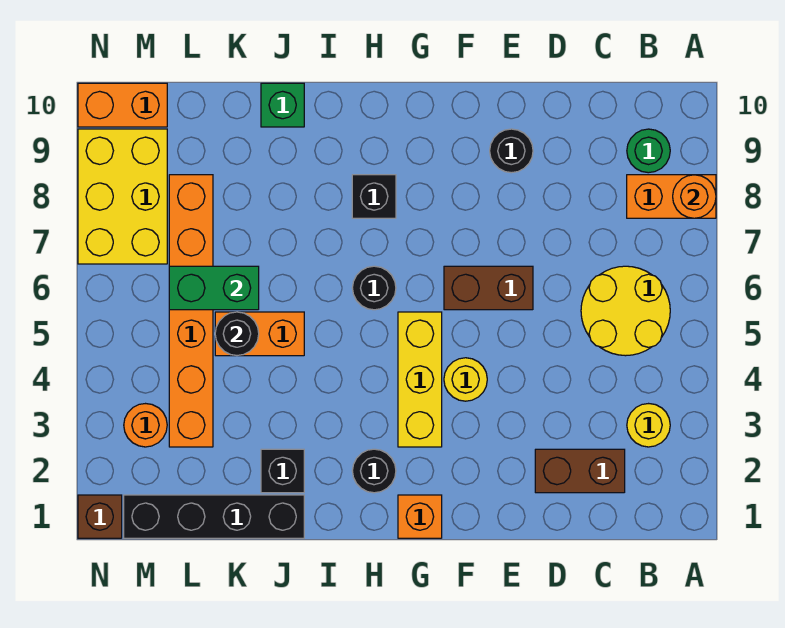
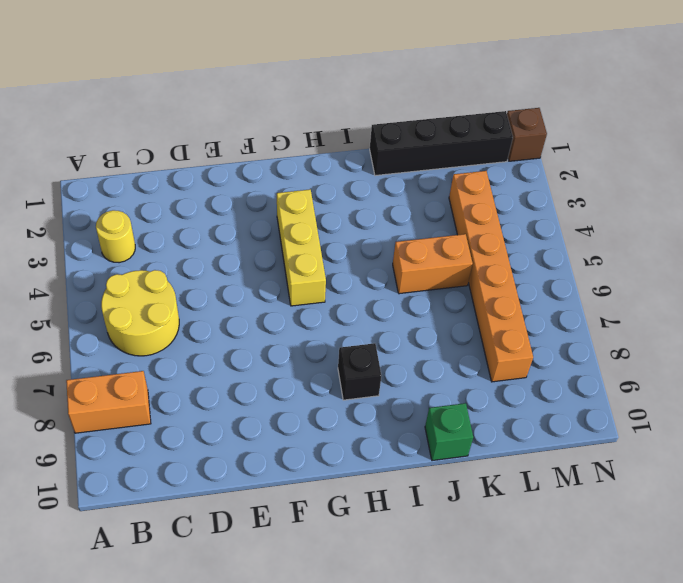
none -> green round brick B9 level 1
none -> brown brick C2:D2 level 1
none -> brown brick E6:F6 level 1

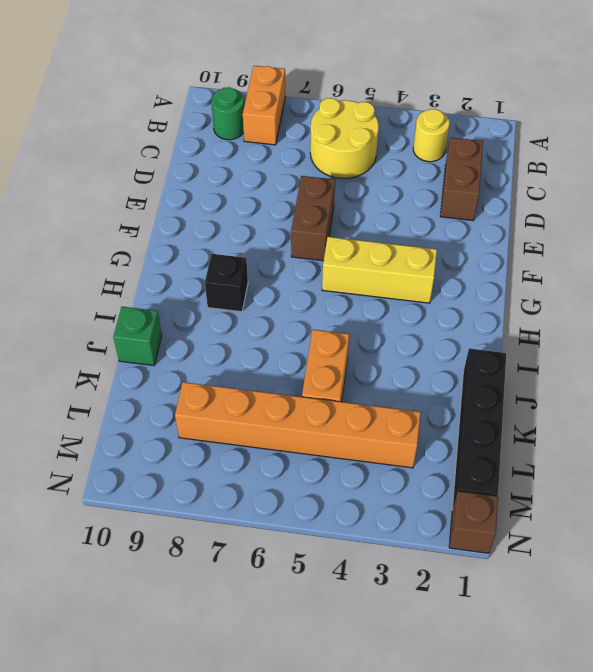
none -> black round brick E9 level 1
none -> yellow round brick F4 level 1
none -> orange brick G1 level 1

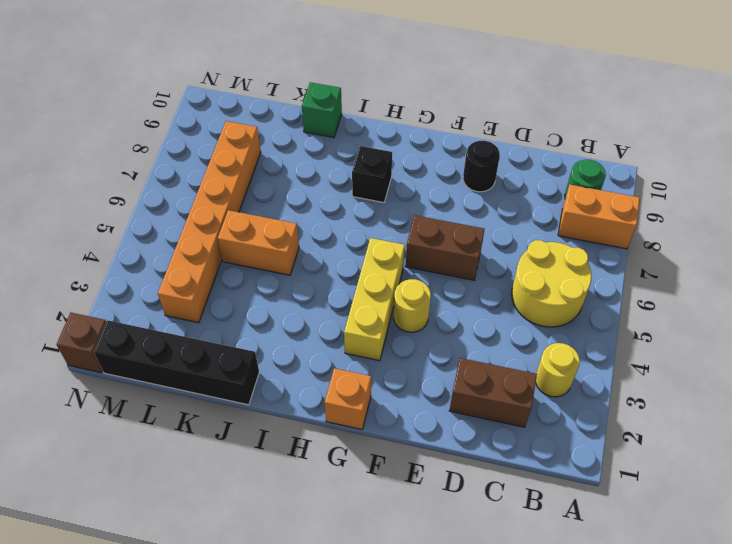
none -> black round brick H2 level 1
none -> black round brick H6 level 1
none -> black brick J2 level 1

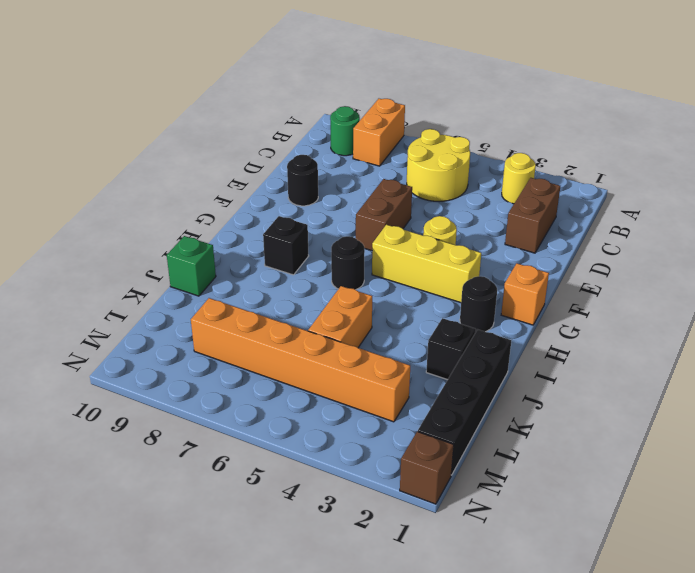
none -> orange round brick M3 level 1
none -> yellow brick M7:N9 level 1
none -> orange brick M10:N10 level 1

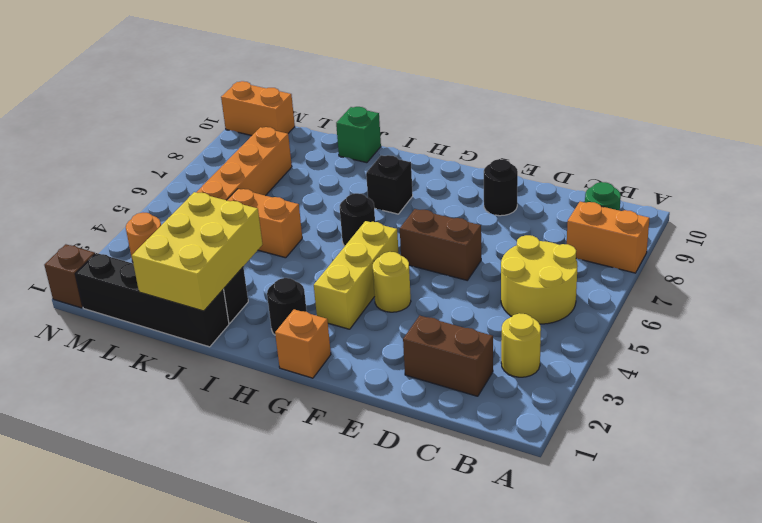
yellow brick J1:K3 level 2 -> yellow brick M7:N9 level 1
none -> orange round brick A8 level 2
none -> black round brick K5 level 2
none -> green brick K6:L6 level 2

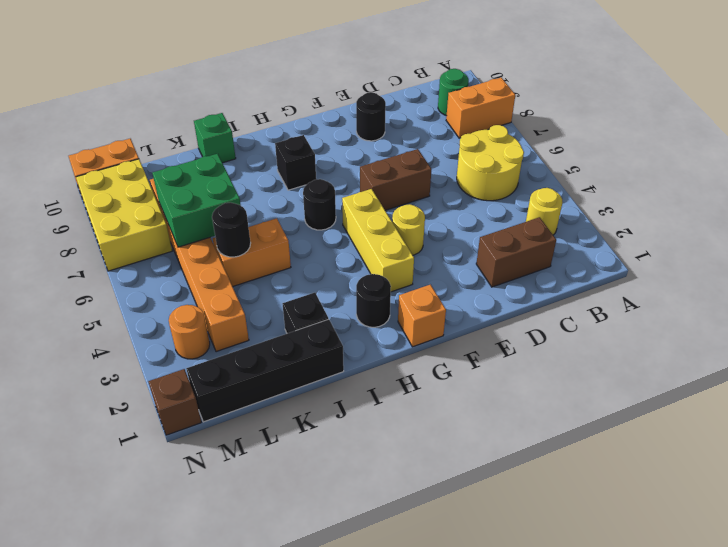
green brick K6:L7 level 2 -> green brick K6:L6 level 2
none -> orange round brick A8 level 2

